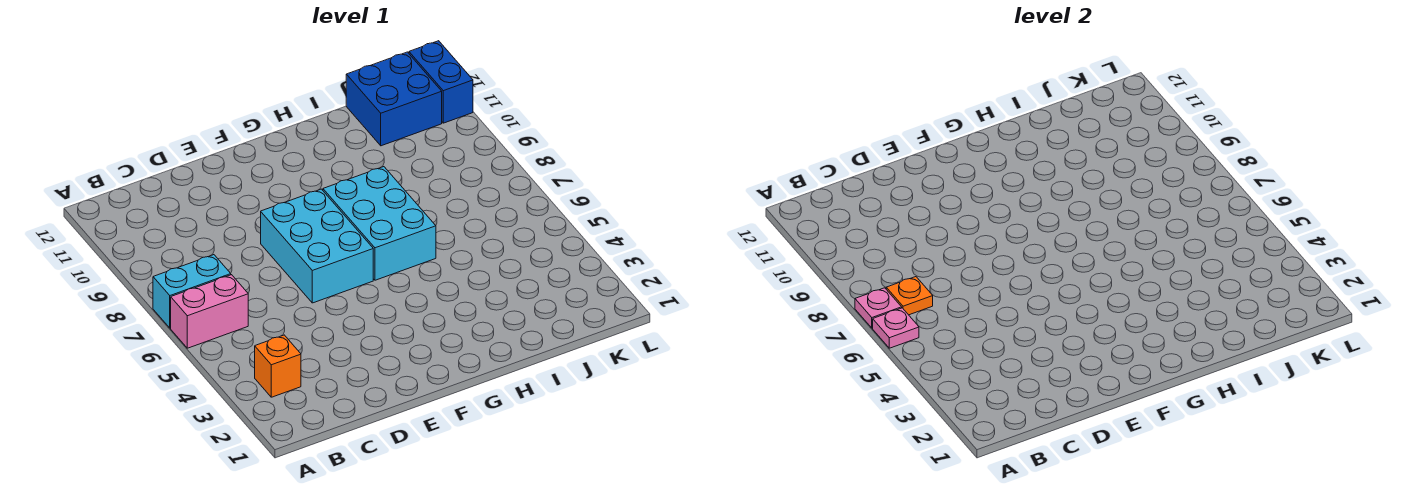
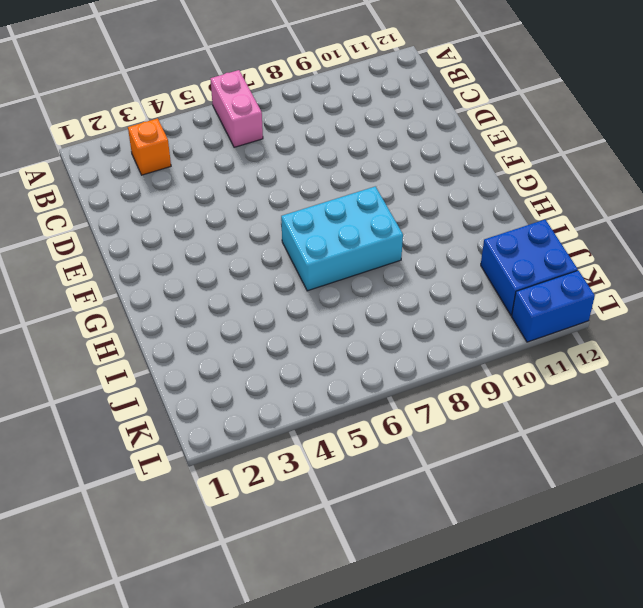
none -> cyan brick A7:B7 level 1
none -> cyan brick E6:F8 level 1

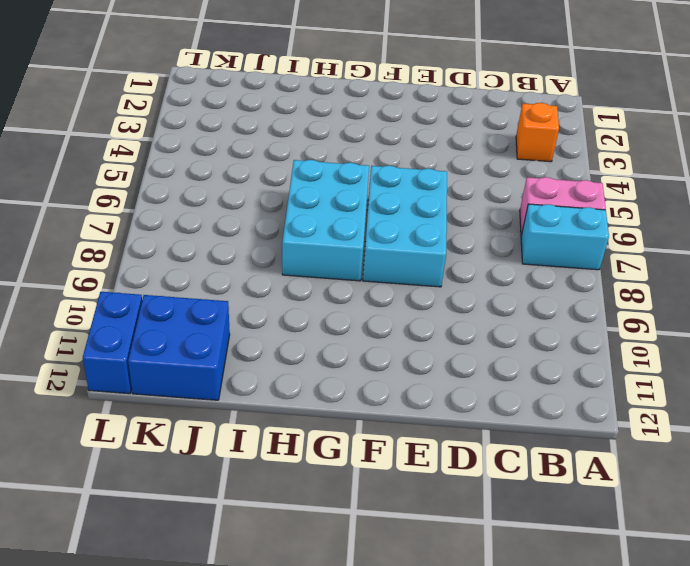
none -> pink plate A6 level 2
none -> pink plate A7 level 2

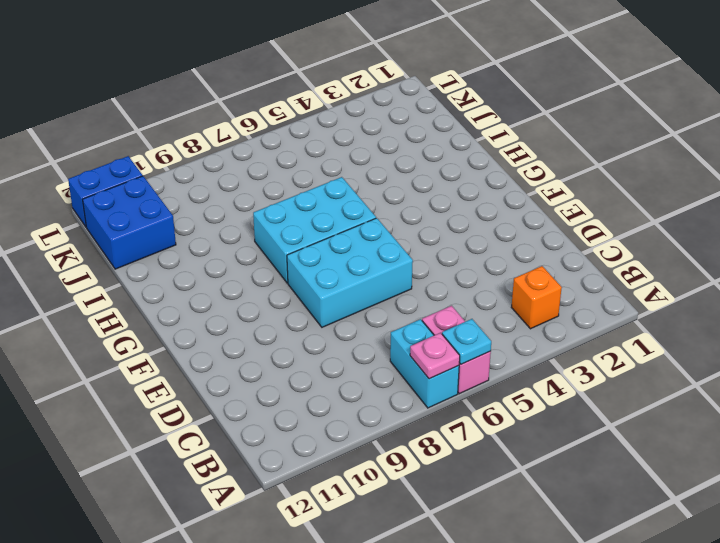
cyan plate A6 level 2 -> pink plate A6 level 2
none -> orange plate B7 level 2

